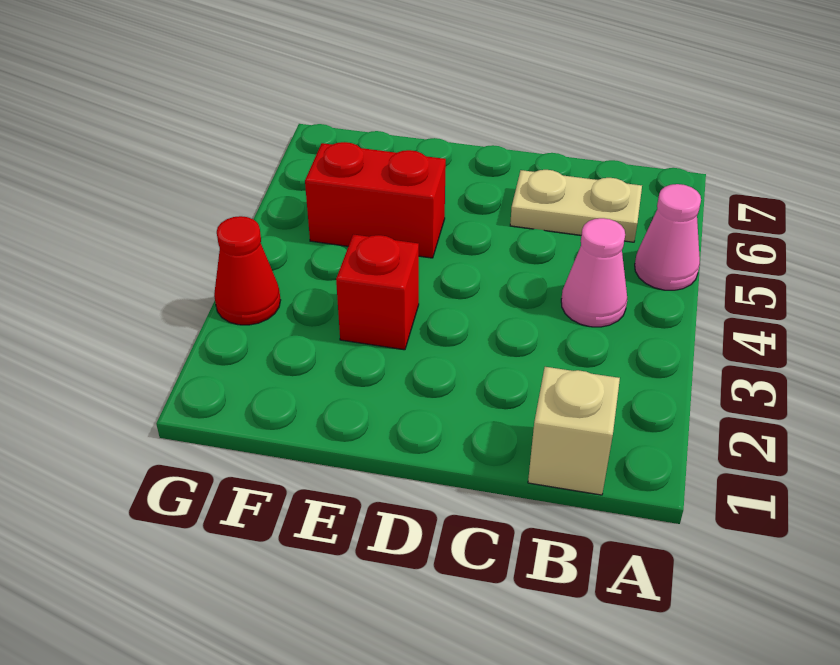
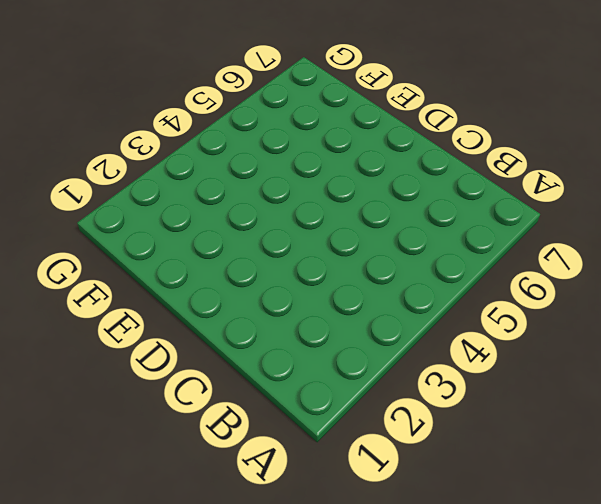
none -> pink cone A5 level 1
none -> tan brick B1 level 1

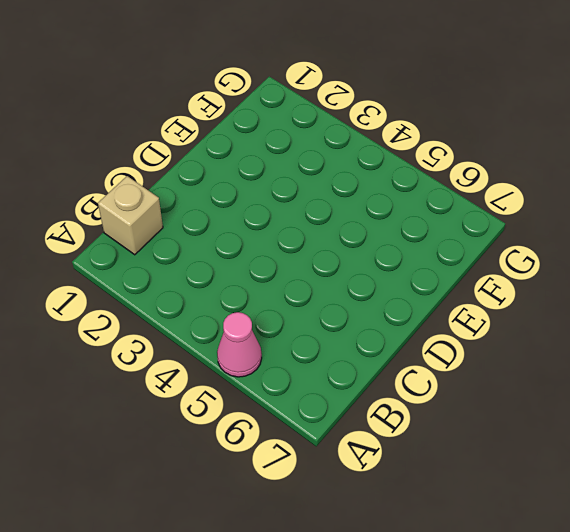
none -> pink cone B4 level 1
none -> tan plate B6:C6 level 1

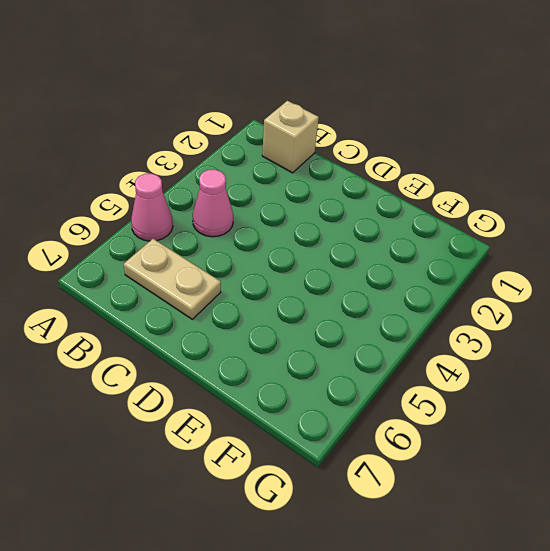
none -> red brick E3 level 1
none -> red brick E5:F5 level 1

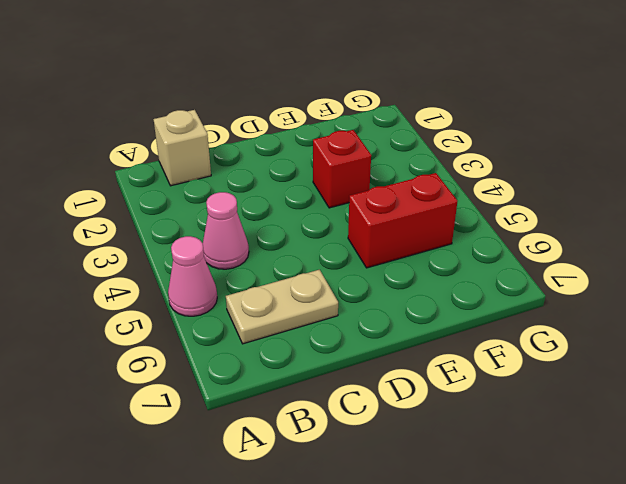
none -> red cone G3 level 1

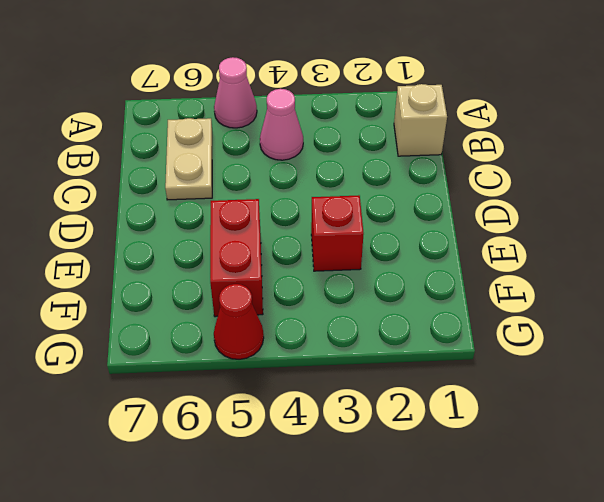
red cone G5 level 1 -> red cone G3 level 1

